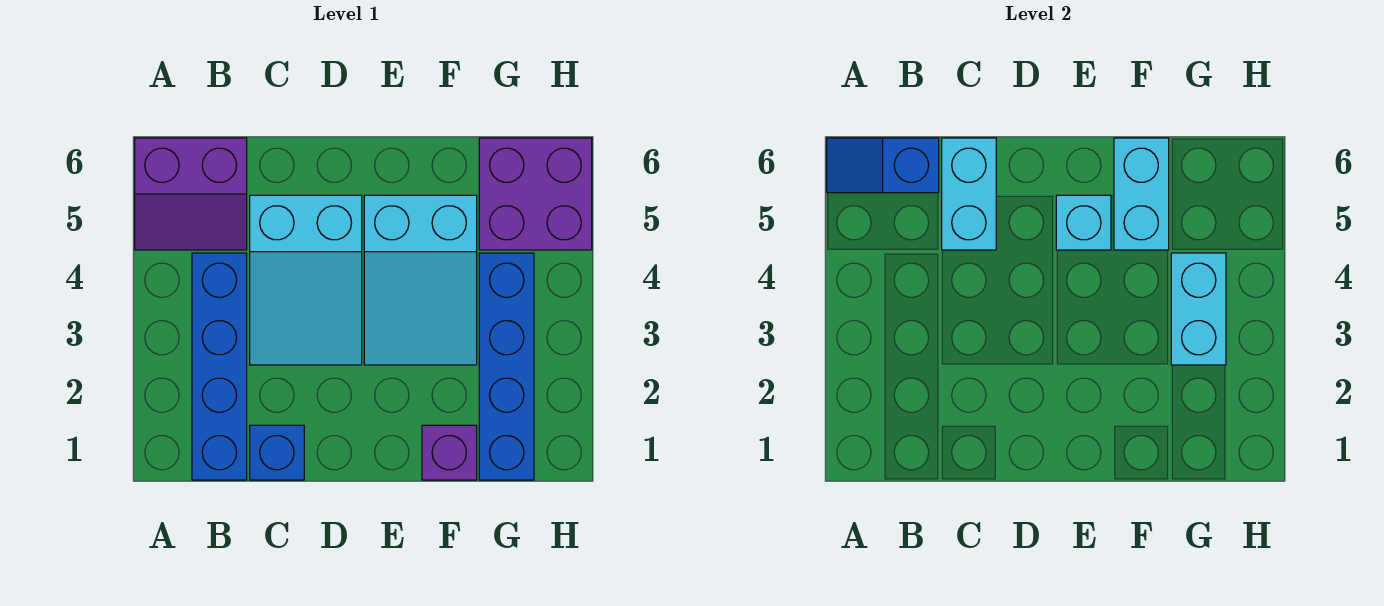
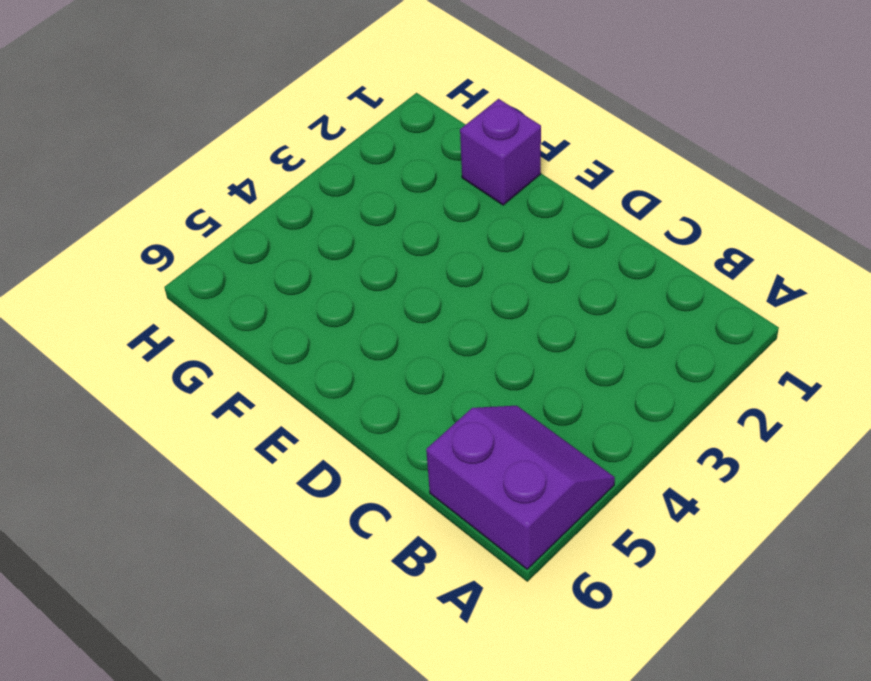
none -> blue brick B1:B4 level 1
none -> blue brick C1 level 1
none -> cyan slope C3:D5 level 1 top 5

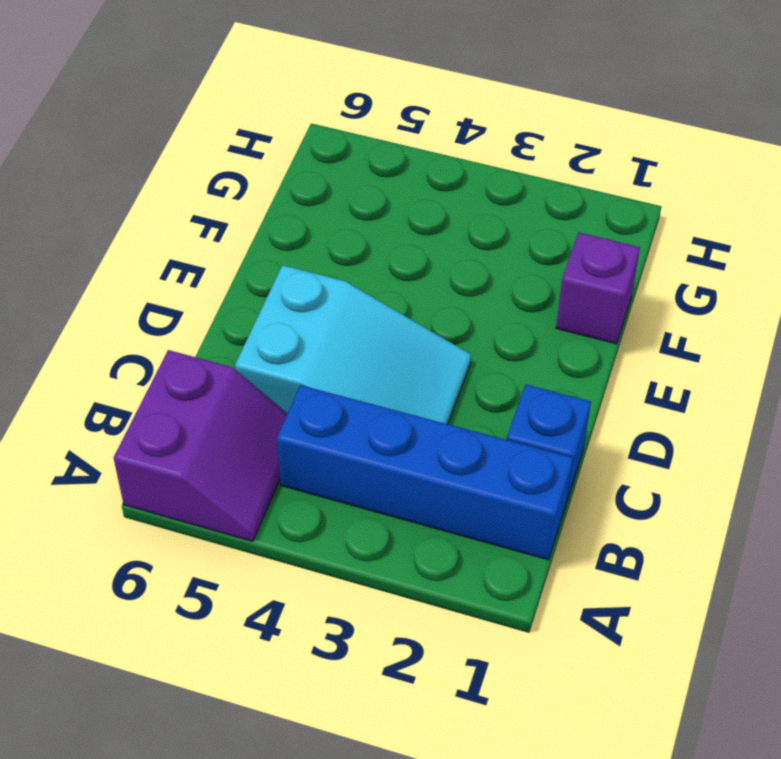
none -> cyan slope E3:F5 level 1 top 5
none -> blue brick G1:G4 level 1
none -> purple brick G5:H6 level 1

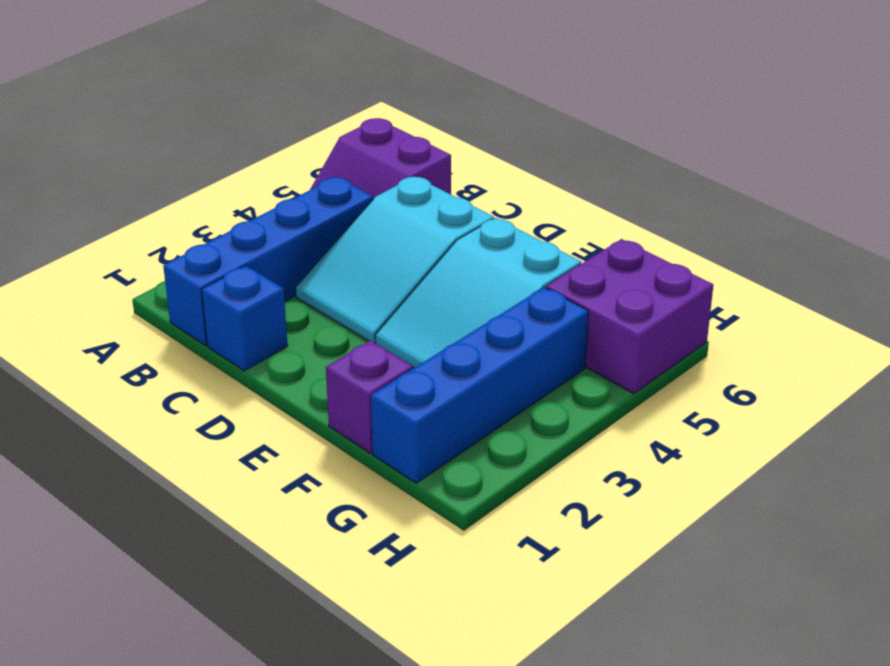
none -> blue slope A6:B6 level 2 top B
none -> cyan brick C5:C6 level 2
none -> cyan brick E5 level 2

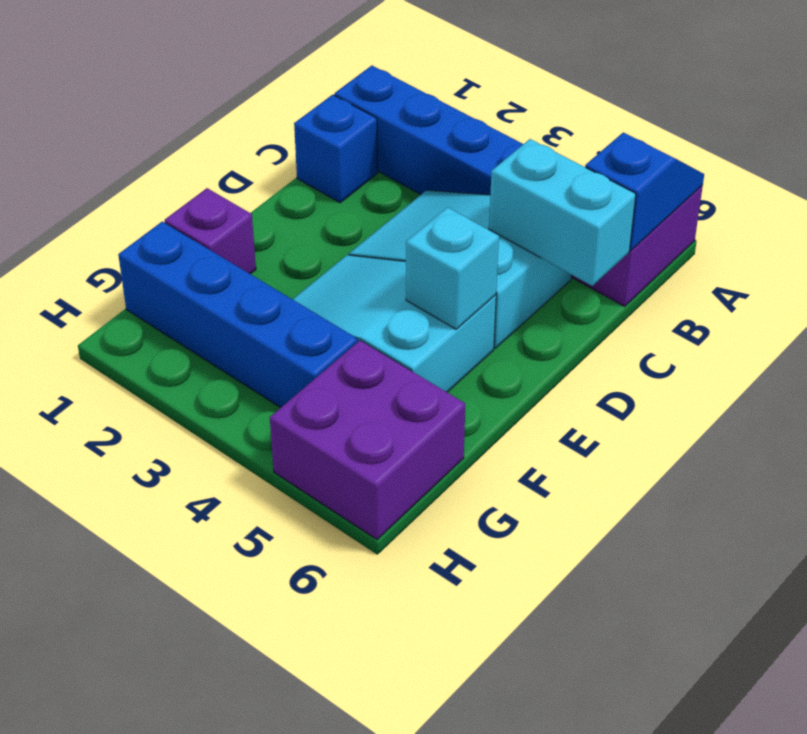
none -> cyan brick F5:F6 level 2
none -> cyan brick G3:G4 level 2

